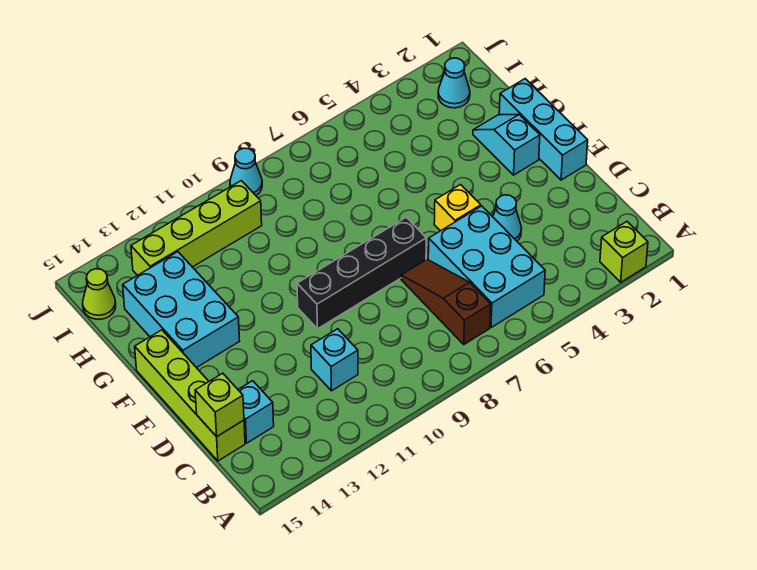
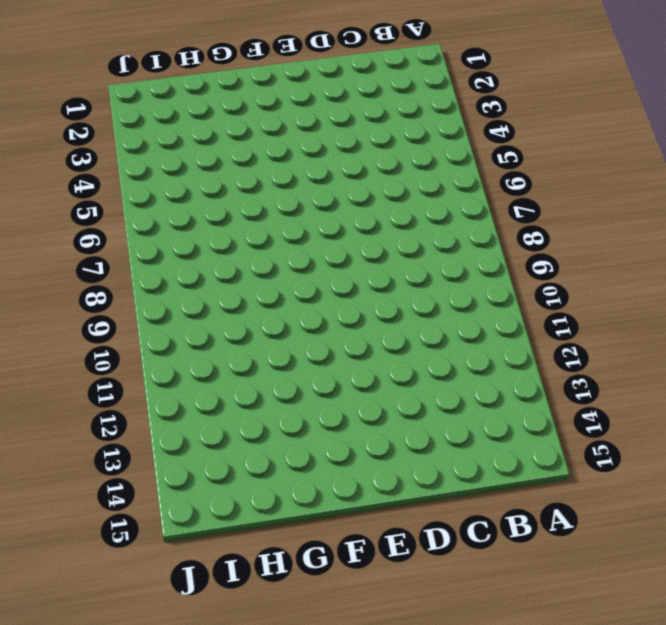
none -> lime brick A2 level 1
none -> cyan brick B5:D6 level 1
none -> brown slope B7:D7 level 1 top B

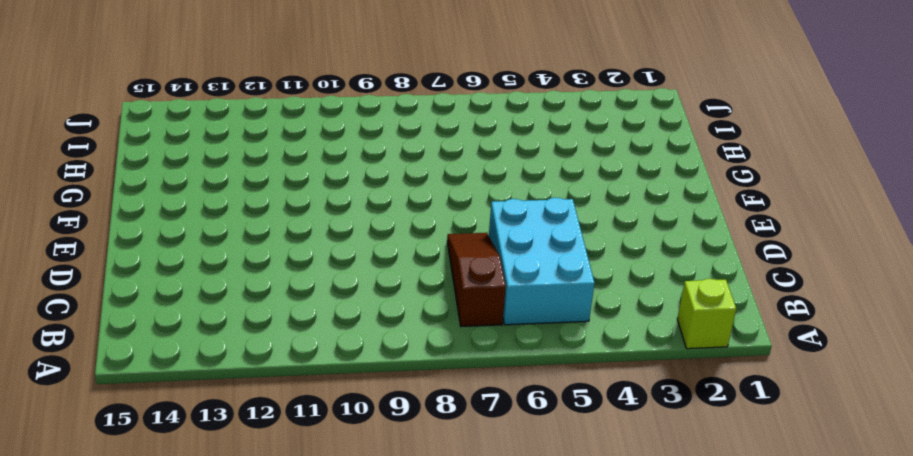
none -> cyan brick C11 level 1
none -> cyan brick C14 level 1
none -> lime brick C15:F15 level 1

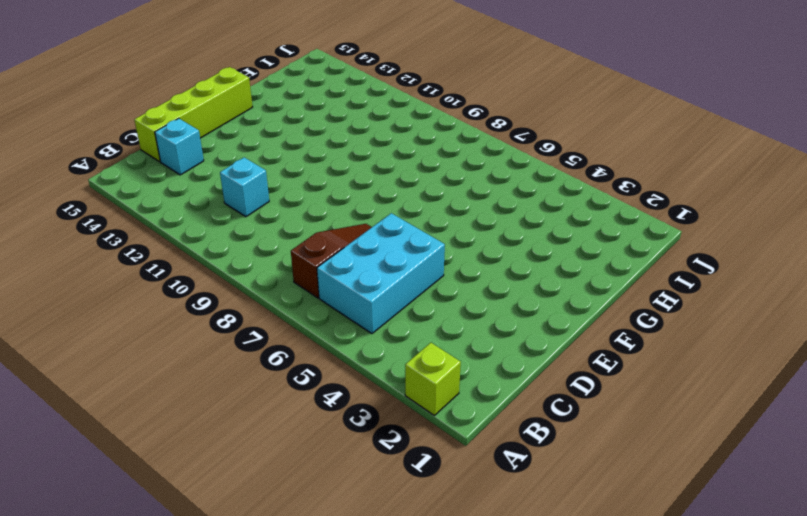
none -> cyan cone D4 level 1
none -> cyan brick E1:G1 level 1
none -> yellow brick E5 level 1

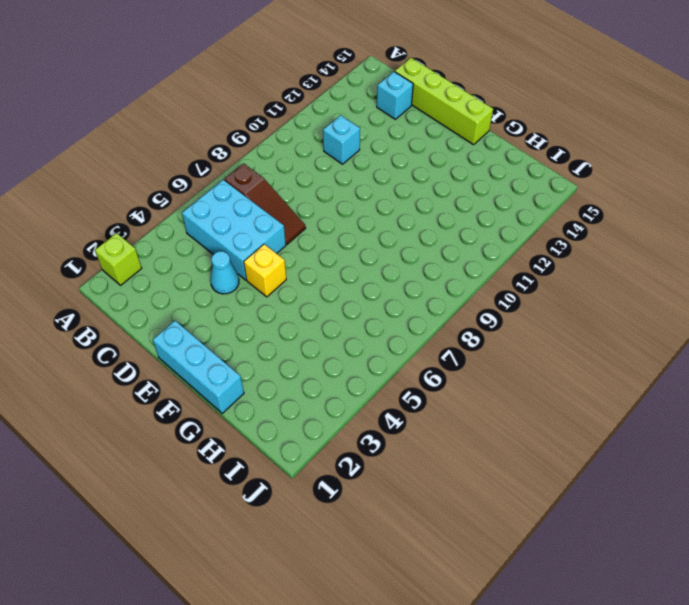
none -> black brick E7:E10 level 1
none -> cyan slope F2:G2 level 1 top F
none -> cyan brick F13:H14 level 1

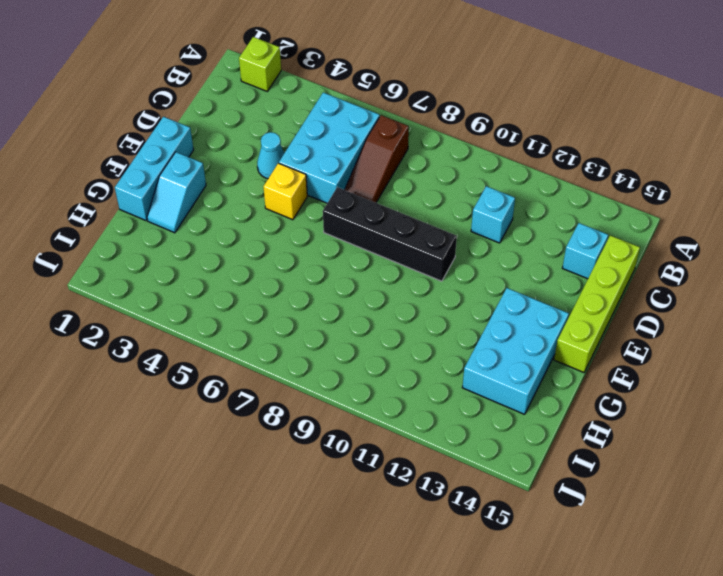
none -> cyan cone I2 level 1
none -> lime brick I10:I13 level 1
none -> lime cone I15 level 1

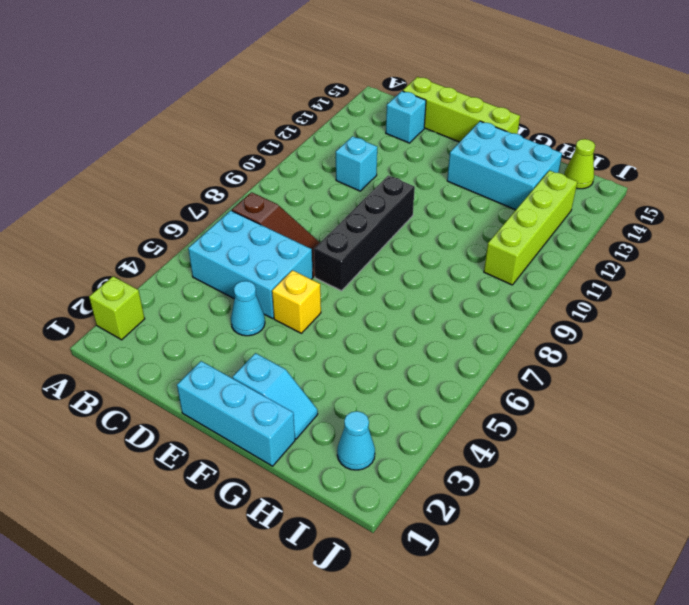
none -> cyan cone J9 level 1
none -> lime brick C15 level 2

